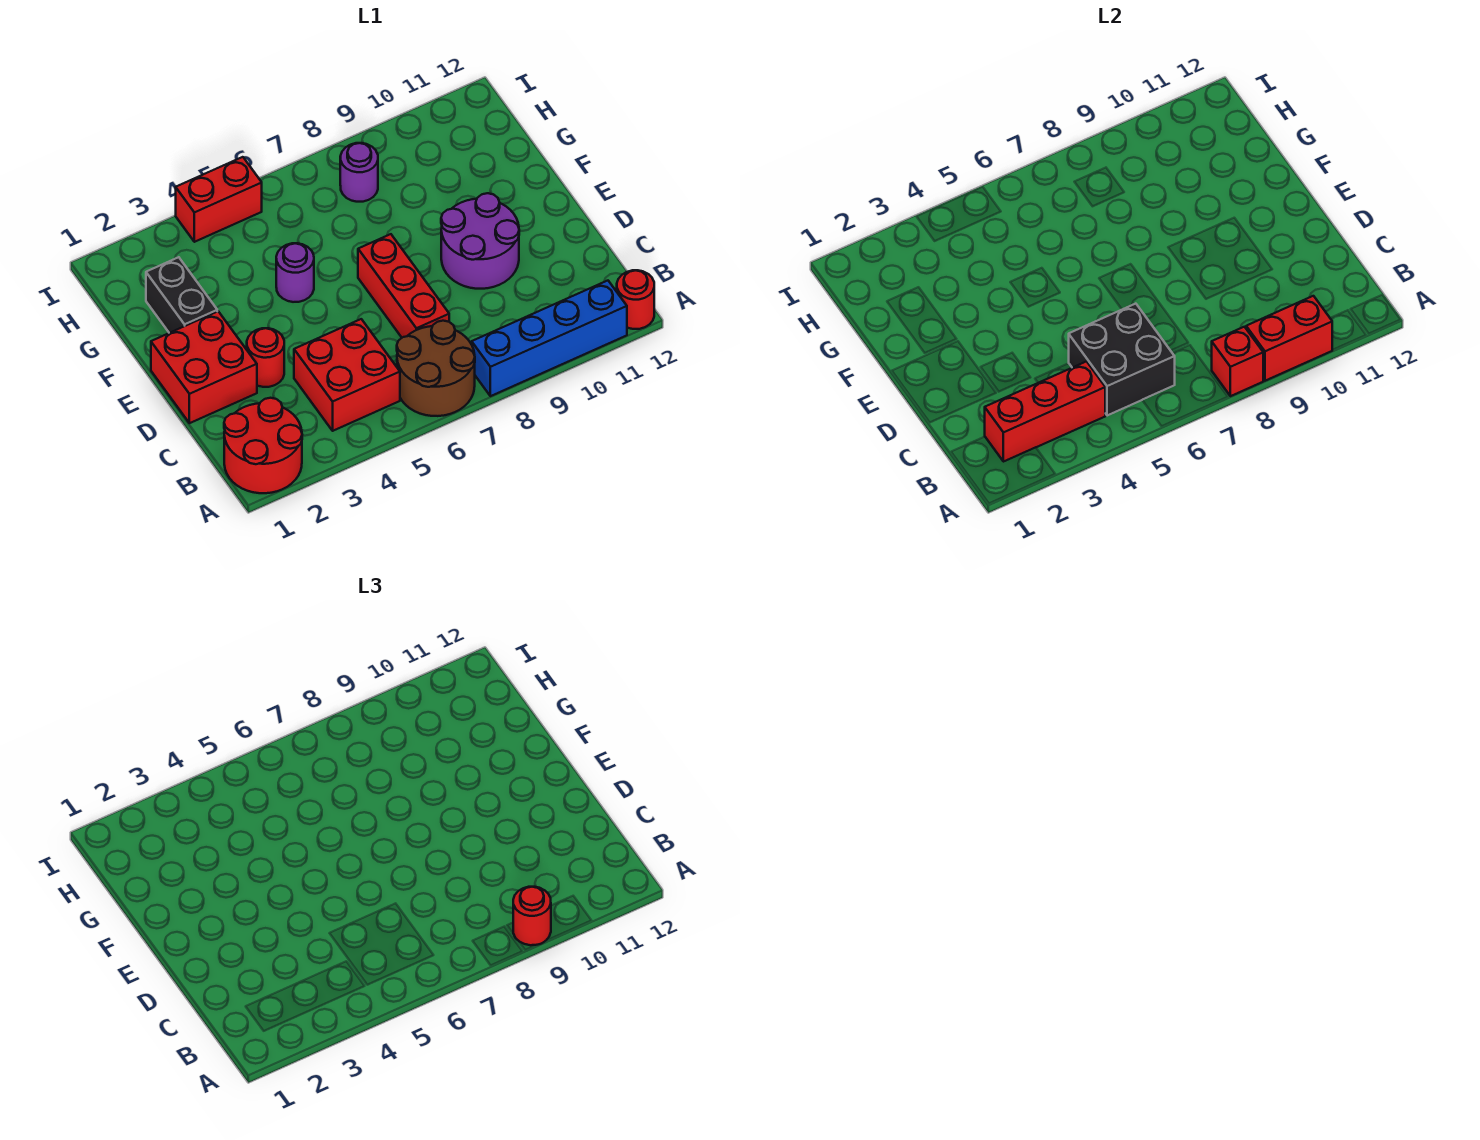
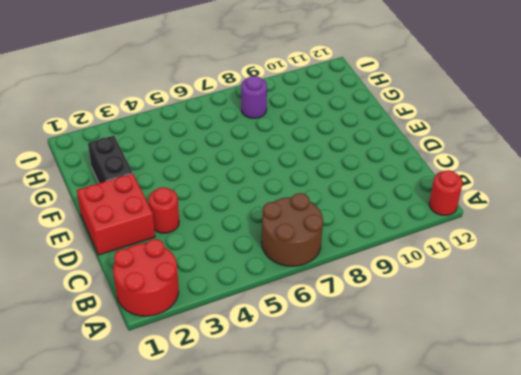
none -> blue brick A8:A11 level 1
none -> red brick B4:C5 level 1
none -> red brick C7:E7 level 1

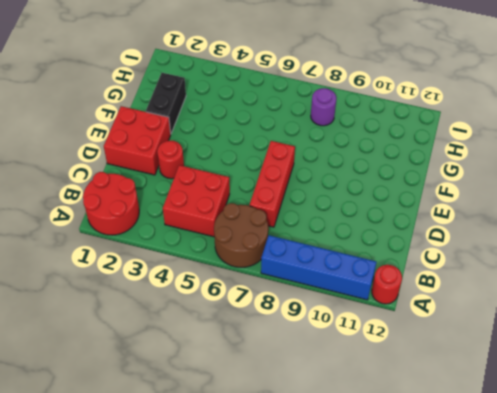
none -> purple round brick D9:E10 level 1
none -> purple round brick F5 level 1
none -> red brick I4:I5 level 1

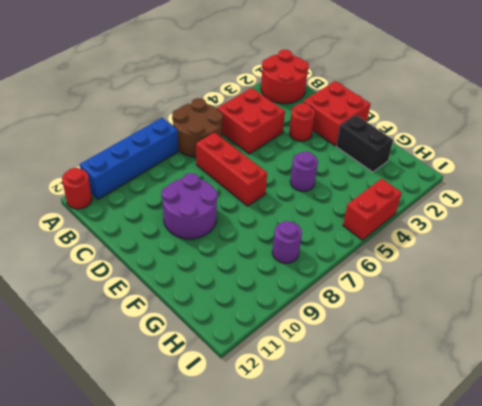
none -> red brick A8 level 2
none -> red brick A9:A10 level 2
none -> red brick B2:B4 level 2

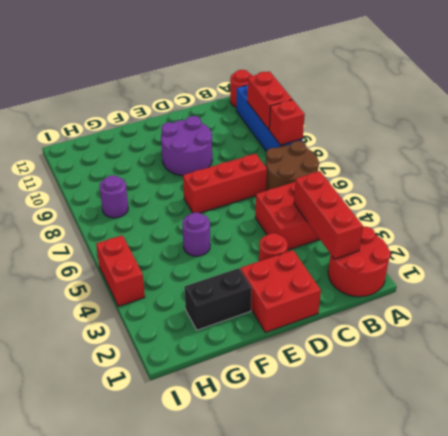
none -> black brick B5:C6 level 2
none -> red round brick A9 level 3

